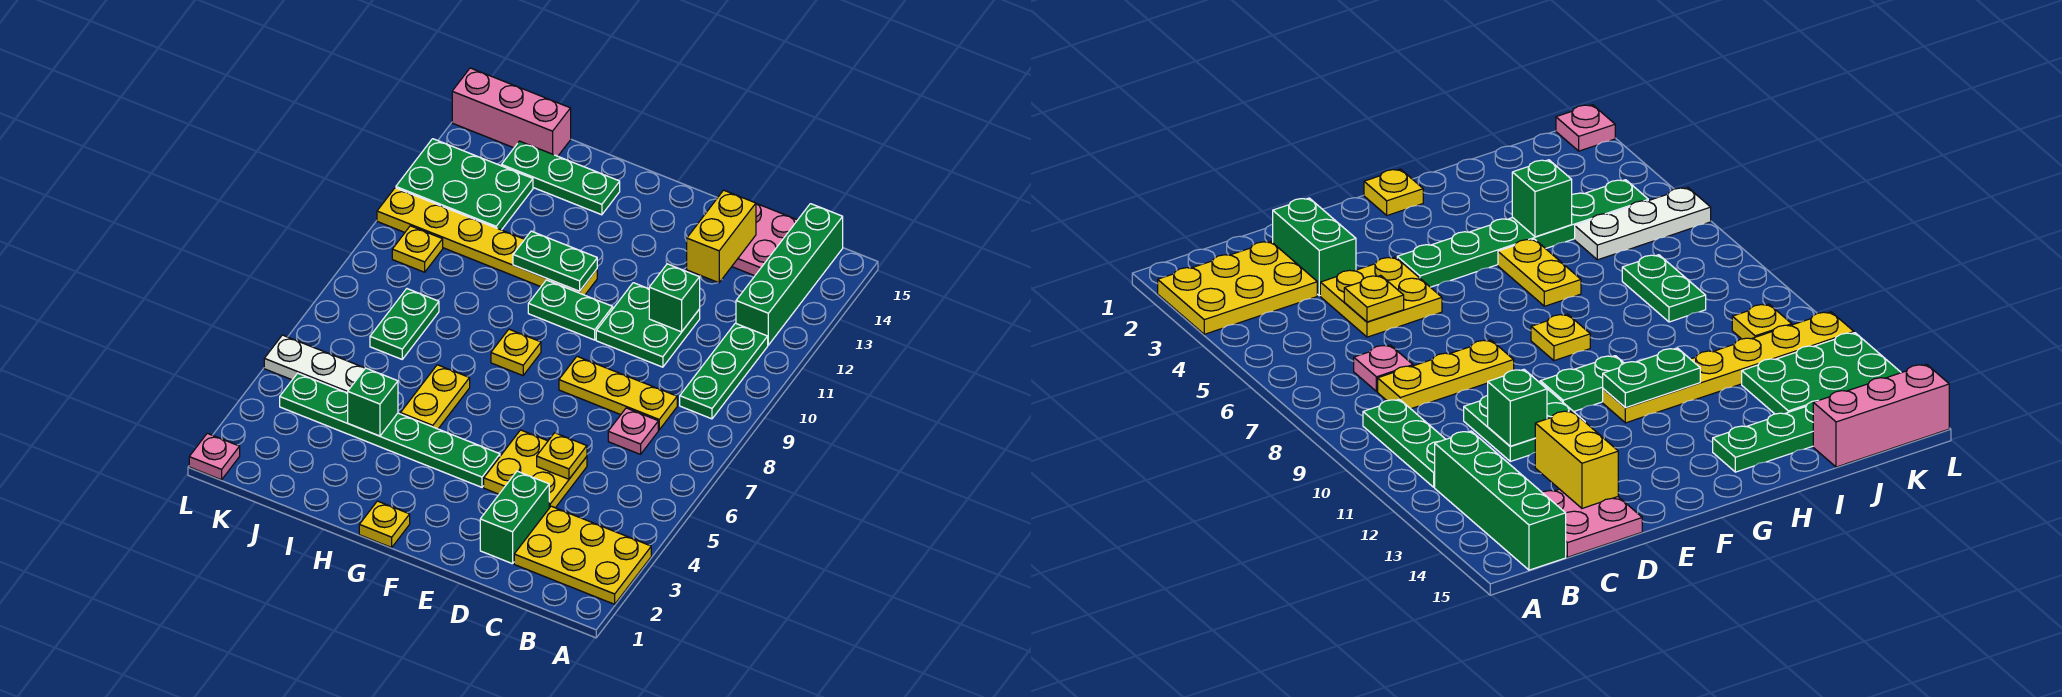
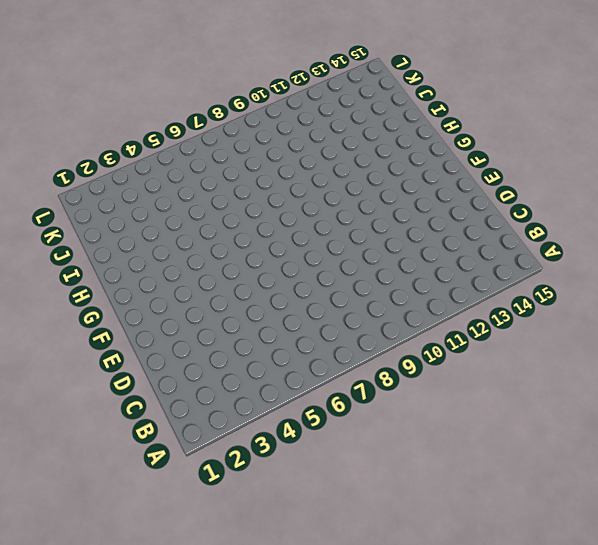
none -> yellow plate A2:C3 level 1
none -> green plate B9:B11 level 1
none -> green brick B12:B15 level 1

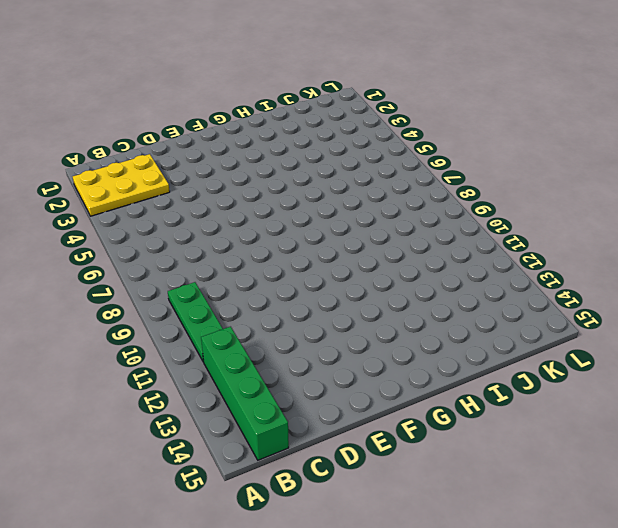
none -> pink plate C7 level 1
none -> yellow plate C8:E8 level 1
none -> pink plate C14:D15 level 1

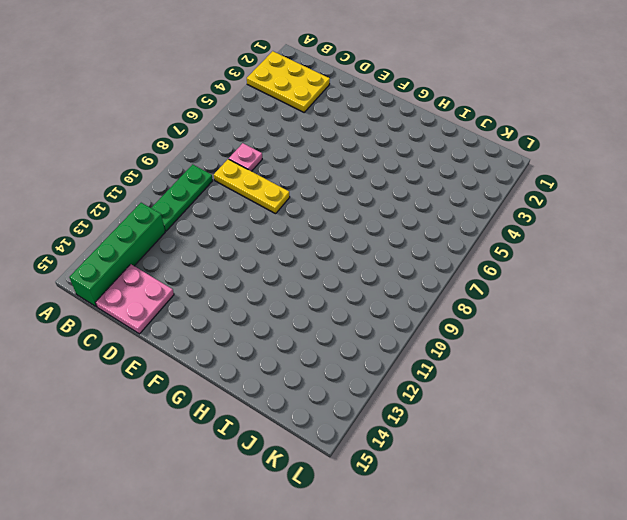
none -> green brick D2:D3 level 1
none -> yellow plate D4:E5 level 1
none -> green plate D10:E11 level 1

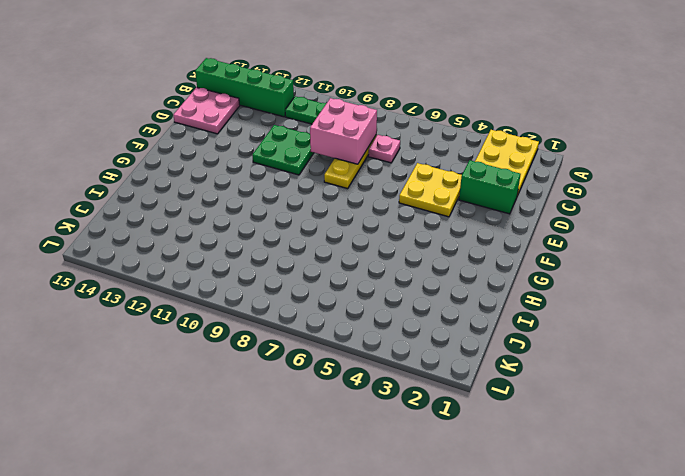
pink brick C8:D9 level 2 -> none
none -> green plate F4:K4 level 1
none -> green plate F10:G10 level 1
none -> yellow plate G1 level 1

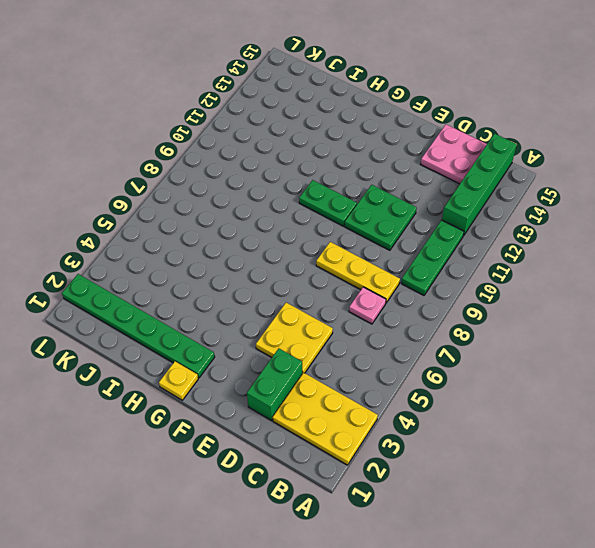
green plate G2:L2 level 1 -> green plate F4:K4 level 1
none -> yellow plate G8 level 1
none -> yellow plate G11:L11 level 1
none -> yellow plate H5:H6 level 1

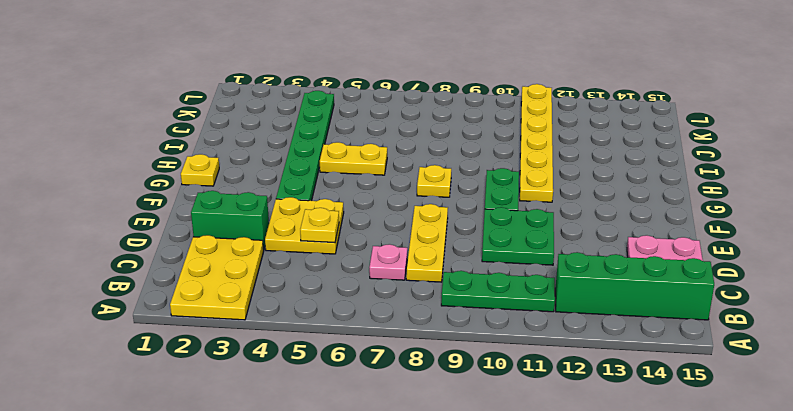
none -> green plate H14:J14 level 1
none -> white plate J5:L5 level 1
none -> green plate J7:J8 level 1

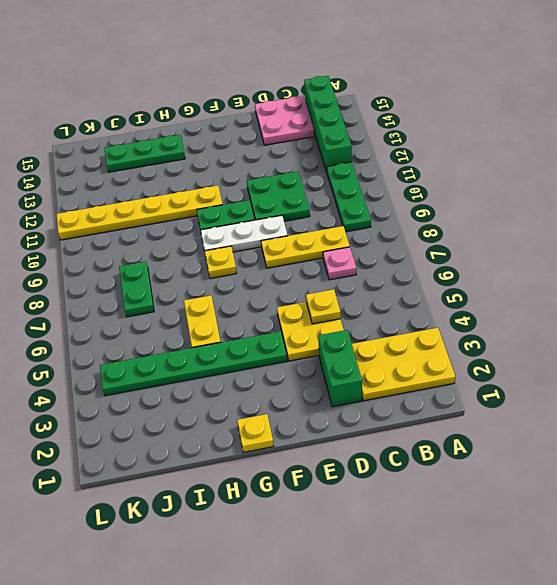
white plate E9:G9 level 1 -> white plate J5:L5 level 1
none -> green plate J12:L13 level 1
none -> pink brick J15:L15 level 1
none -> yellow plate K10 level 1

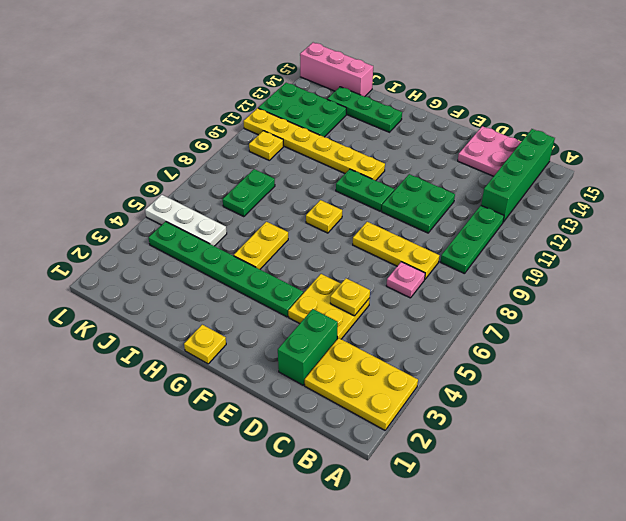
none -> pink plate L1 level 1
none -> green brick D11 level 2
none -> yellow brick D13:D14 level 2

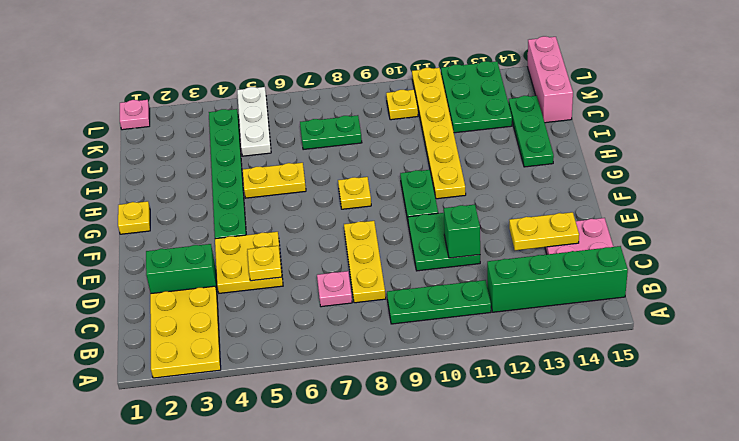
yellow plate D13:D14 level 2 -> yellow brick D13:D14 level 2
none -> green plate G11:H11 level 2
none -> green brick I4 level 2

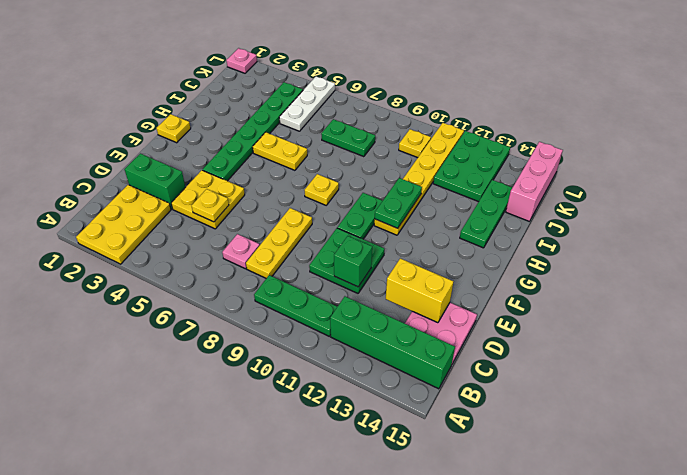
none -> green brick I4 level 2

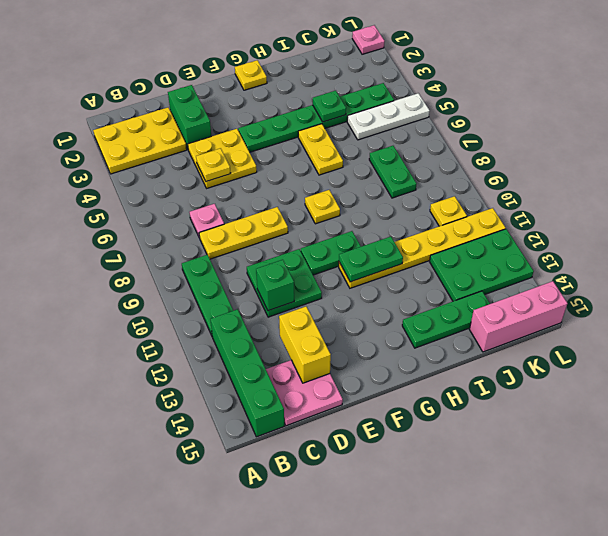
green plate I4 level 2 -> green brick I4 level 2

